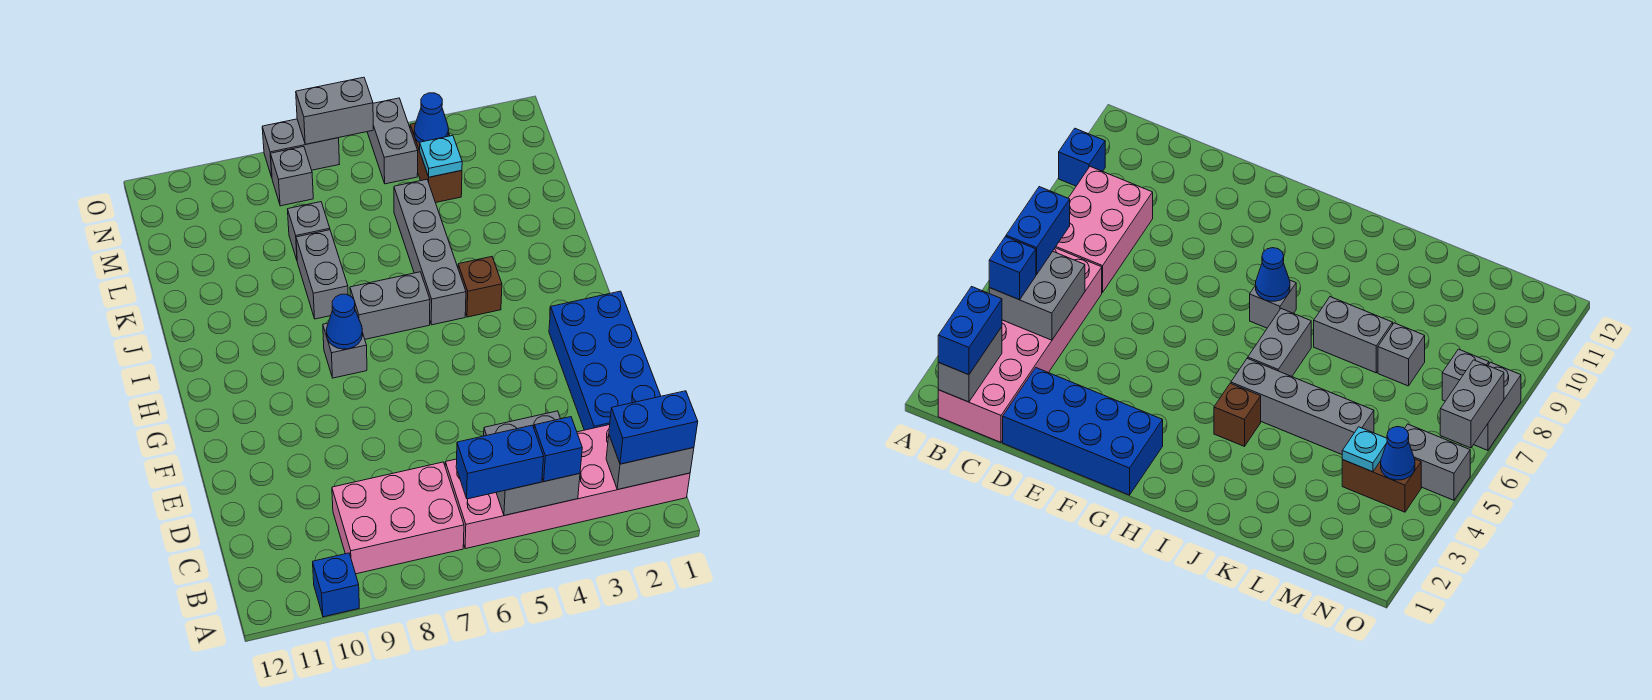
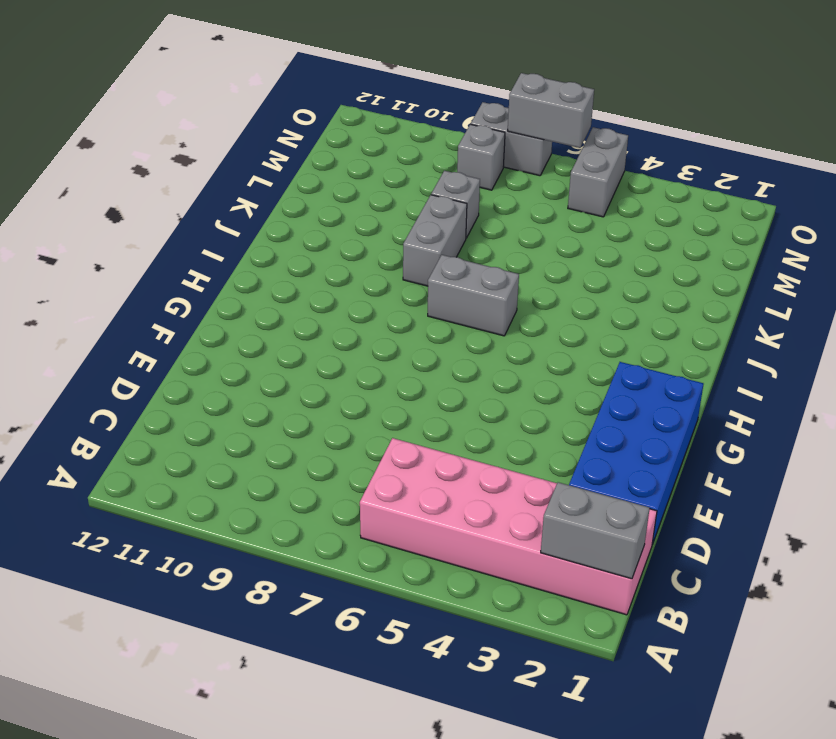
none -> blue brick A10 level 1
none -> pink brick B7:C9 level 1
none -> grey brick H8 level 1

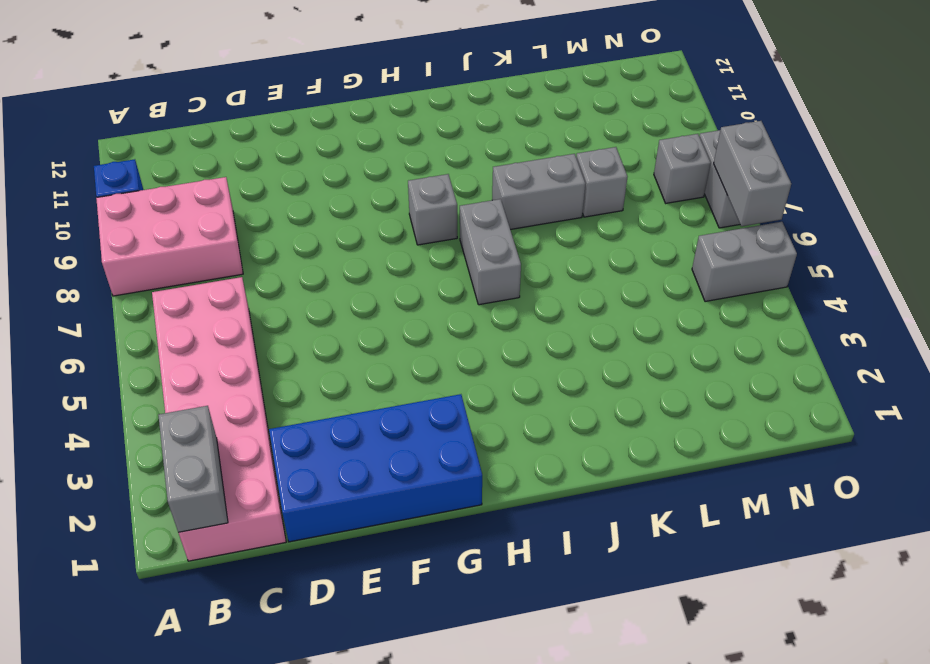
pink brick A8:C9 level 1 -> pink brick B7:C9 level 1
none -> brown brick I4 level 1
none -> grey brick I5:L5 level 1
none -> brown brick M4:N4 level 1

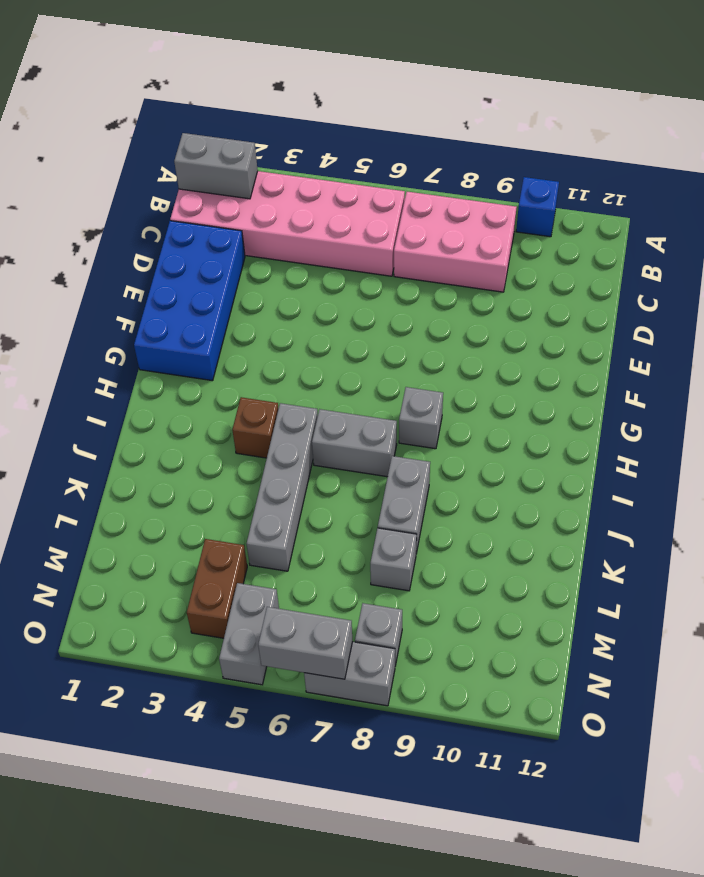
none -> grey brick B4:C5 level 2
none -> blue cone H8 level 2
none -> cyan plate M4 level 2

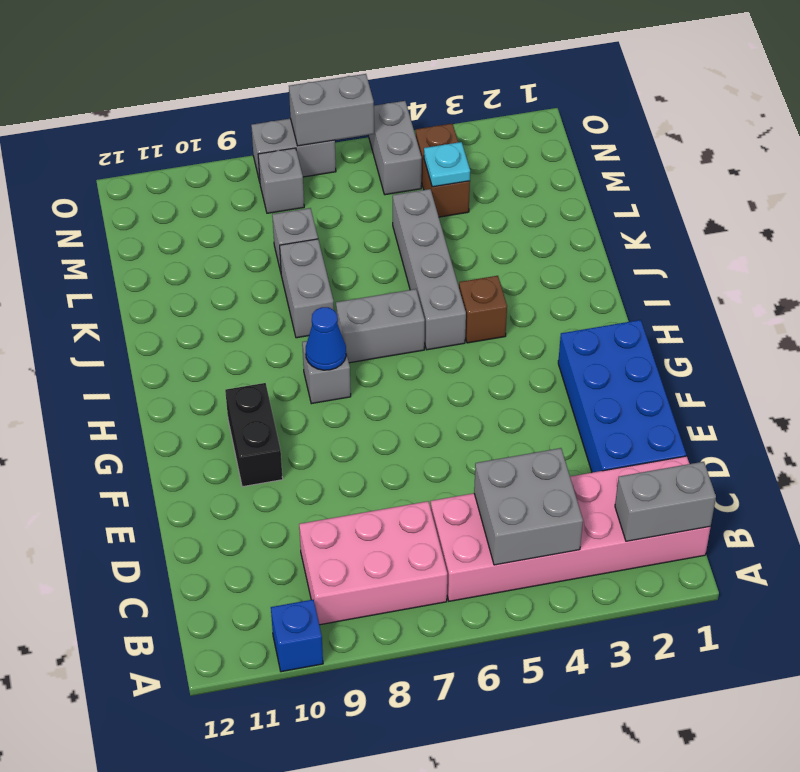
black brick F10:G10 level 1 -> none
none -> blue cone N4 level 2
none -> blue brick B1:B2 level 3
none -> blue brick B4 level 3

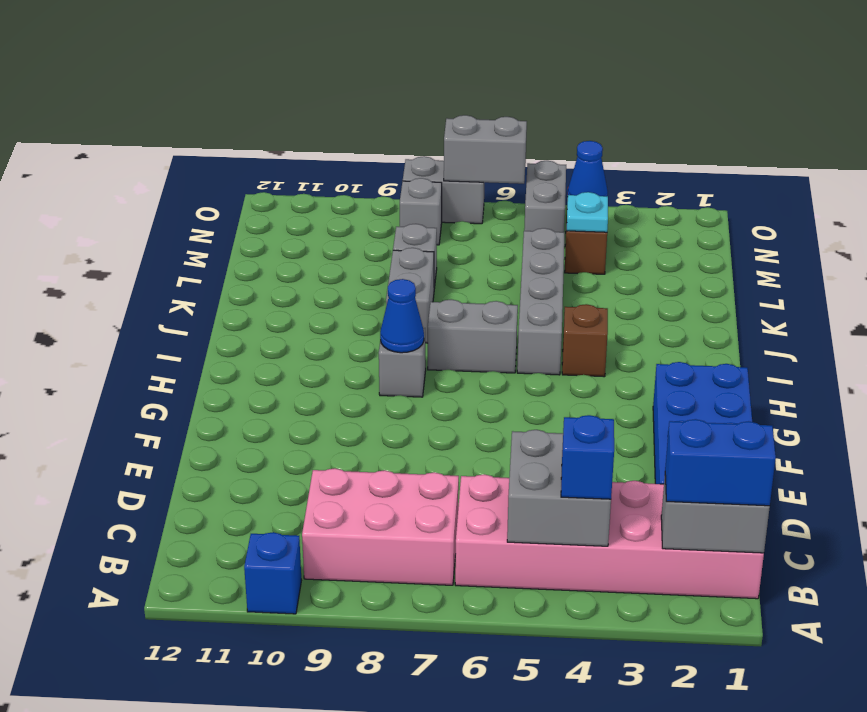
none -> blue brick B5:B6 level 3

